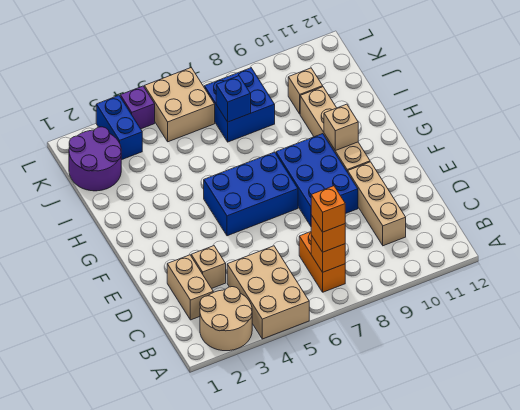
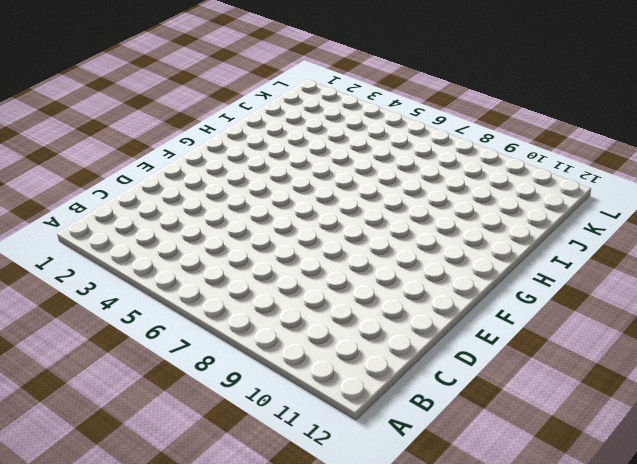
none -> tan round brick A2:B3 level 1
none -> tan brick A4:C5 level 1
none -> orange brick B7:C7 level 1

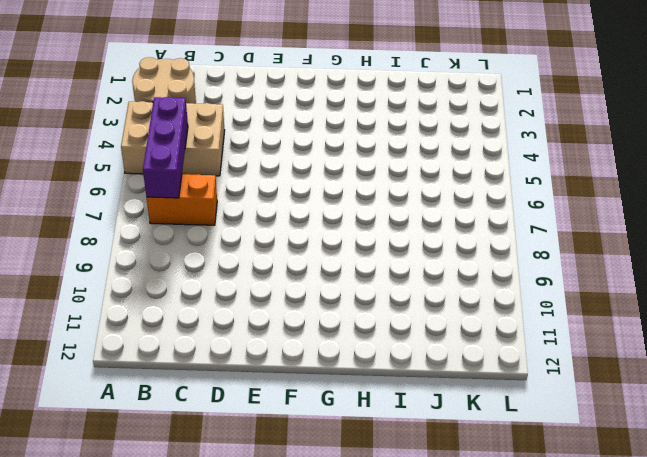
purple brick B5:B7 level 2 -> orange brick B7 level 2
none -> tan brick C2:D2 level 1
none -> tan brick C10:E10 level 1
none -> tan brick D3 level 1

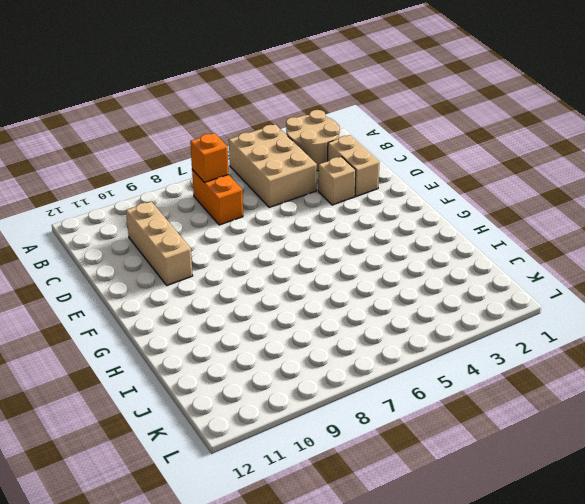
none -> blue brick E8:G9 level 1
none -> blue brick F5:G7 level 1
none -> tan brick F10:I10 level 1

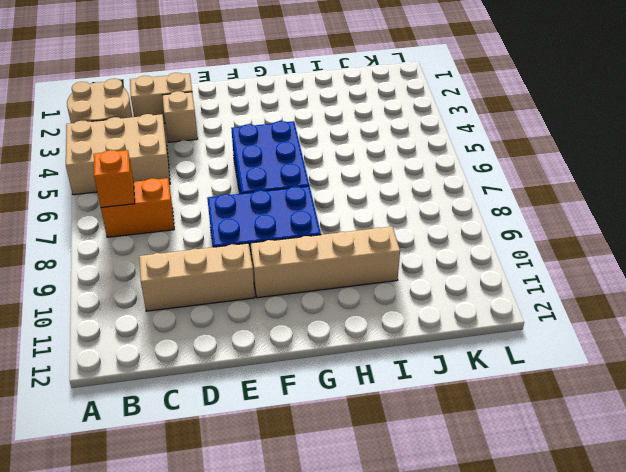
none -> purple round brick J1:K2 level 1
none -> blue brick J7:K8 level 1
none -> tan brick J10 level 1

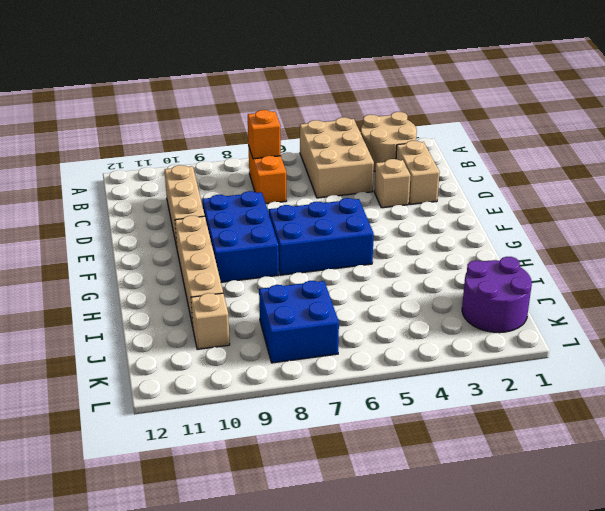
none -> blue brick K3:L3 level 1
none -> tan brick K5:L6 level 1
none -> purple brick L4 level 1

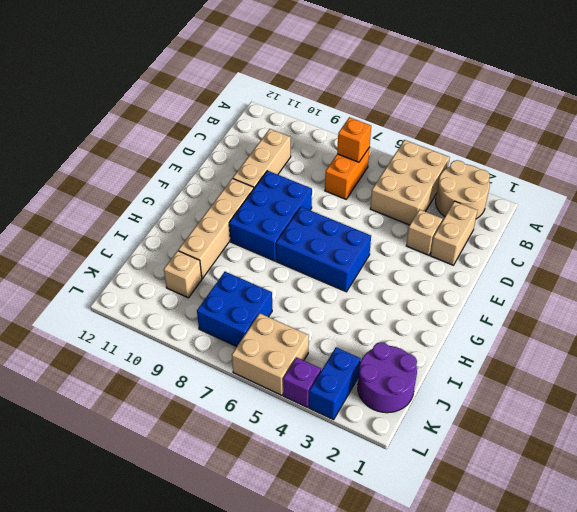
none -> tan brick G10 level 2
none -> blue brick J7 level 2
none -> orange brick B7 level 3

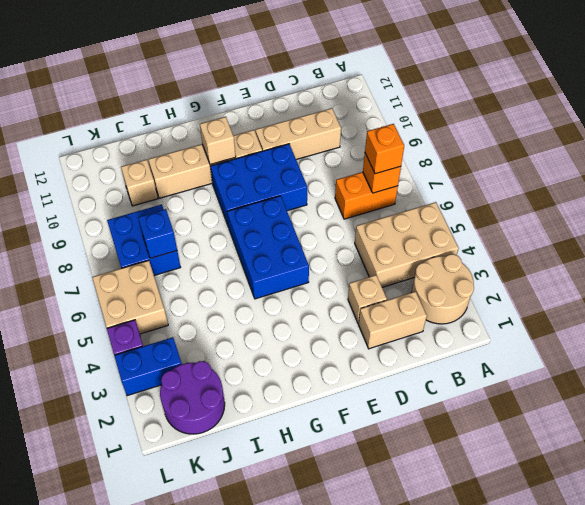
none -> orange brick B7 level 4

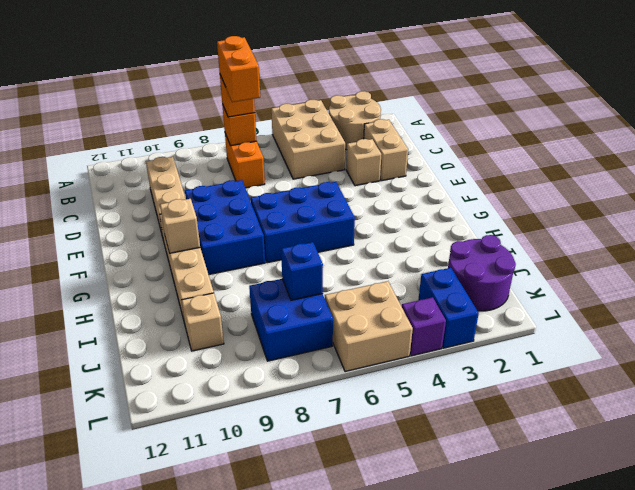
orange brick B7:C7 level 4 -> orange brick B7 level 4

